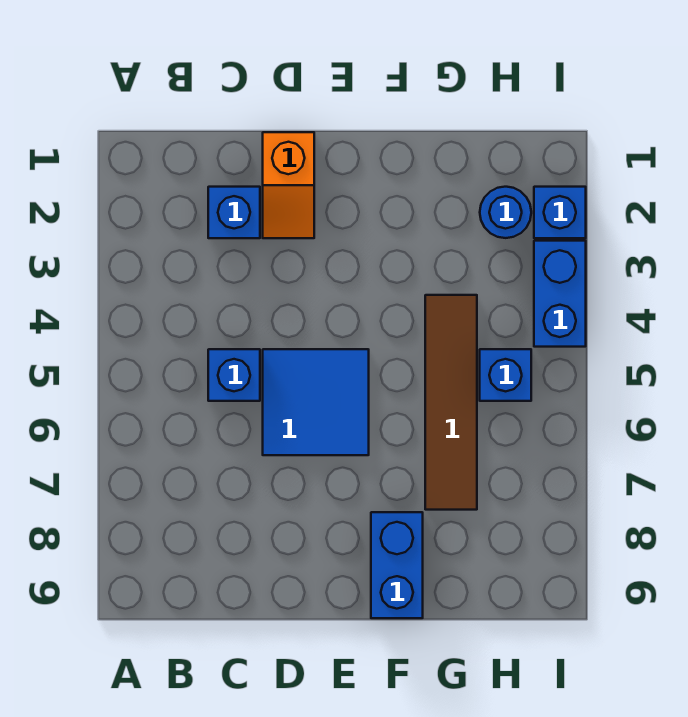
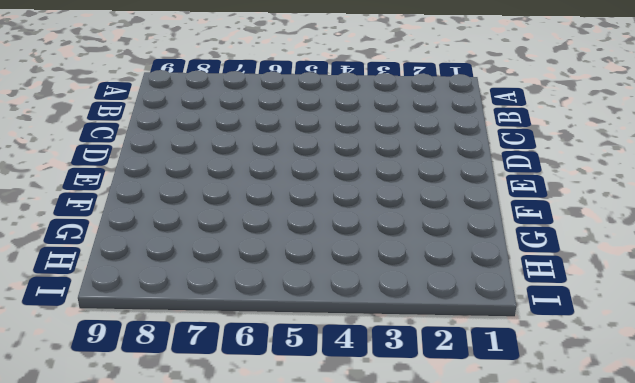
none -> blue brick C2 level 1
none -> blue brick C5 level 1

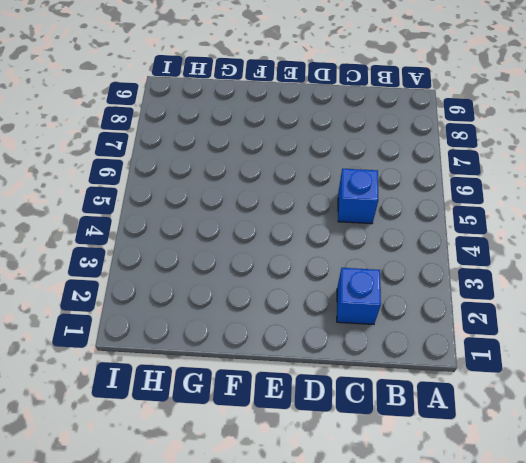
none -> orange slope D1:D2 level 1 top 1
none -> blue tile D5:E6 level 1

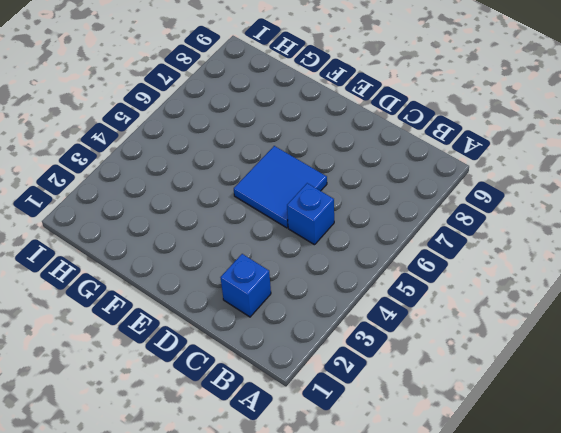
none -> orange slope D1:D2 level 1 top 1
none -> blue brick F8:F9 level 1

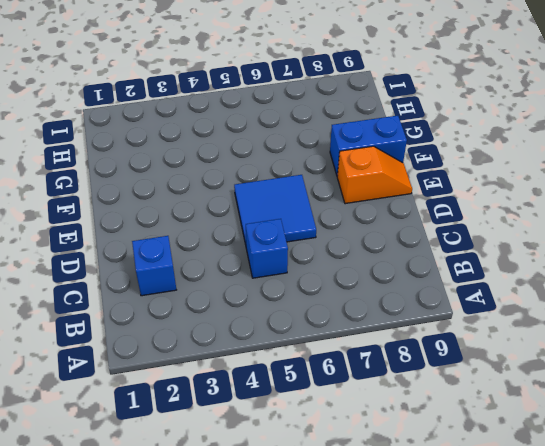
orange slope E8:E9 level 1 top 8 -> orange slope D1:D2 level 1 top 1
none -> brown tile G4:G7 level 1
none -> blue round brick H2 level 1

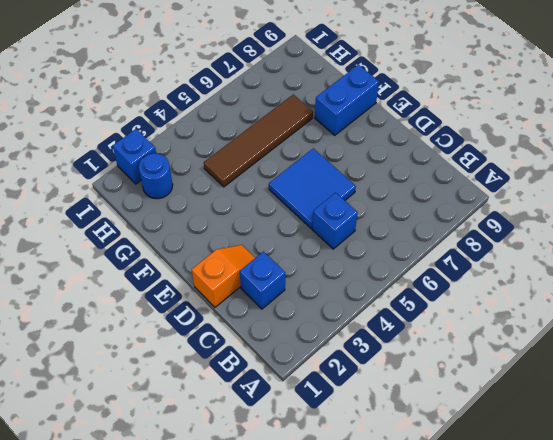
none -> blue brick H5 level 1
none -> blue brick I3:I4 level 1

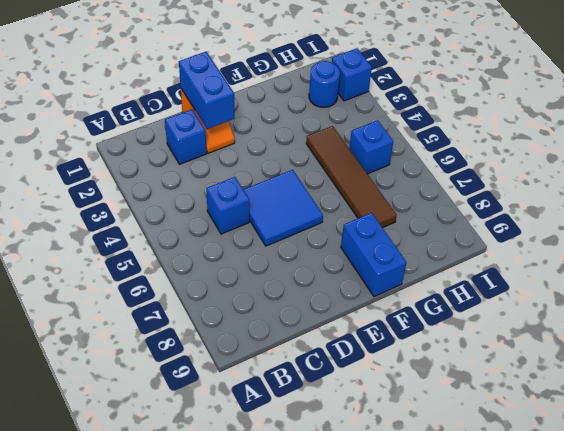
blue brick D1:D2 level 2 -> blue brick I3:I4 level 1

